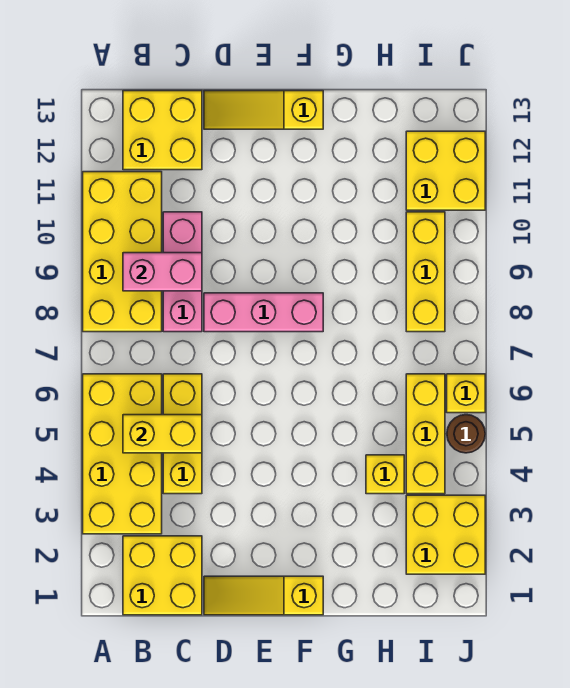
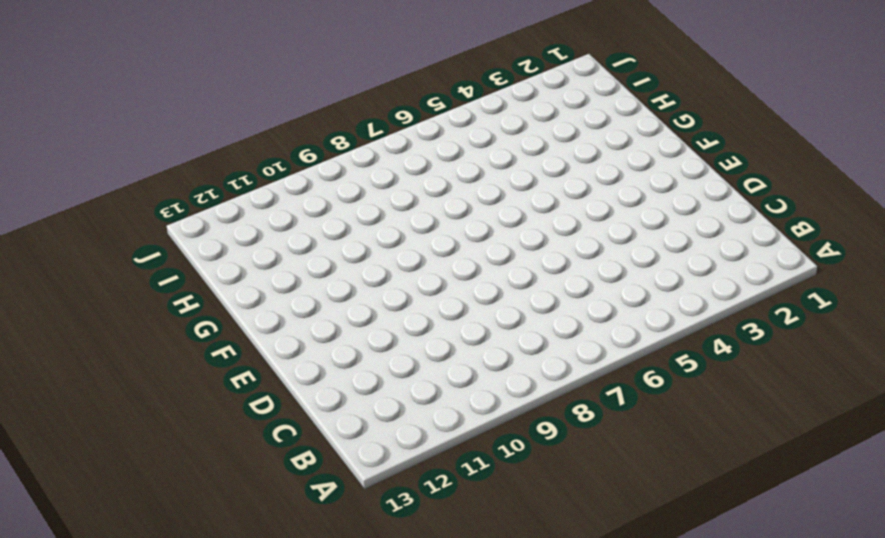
none -> yellow brick A3:B6 level 1
none -> yellow brick A8:B11 level 1
none -> yellow brick B1:C2 level 1

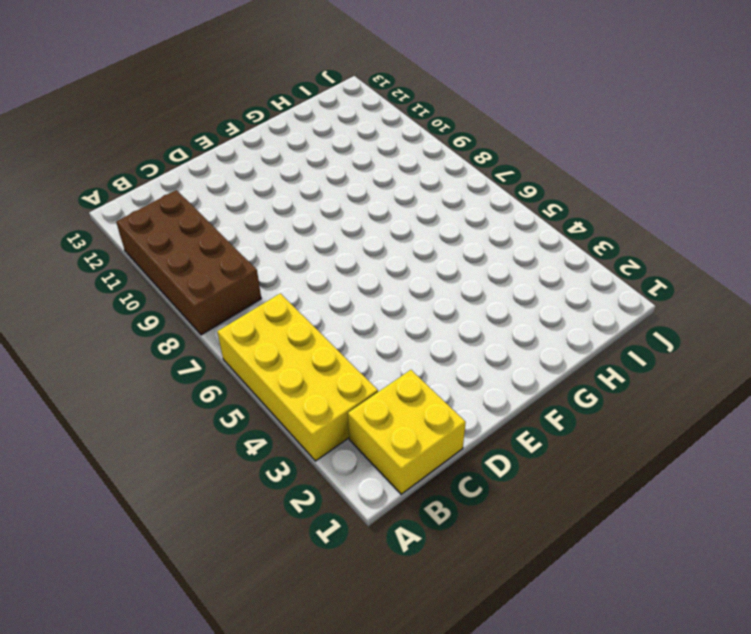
brown brick A8:B11 level 1 -> yellow brick A8:B11 level 1
none -> yellow brick B12:C13 level 1
none -> yellow brick C4:C6 level 1
none -> pink brick C8:C10 level 1

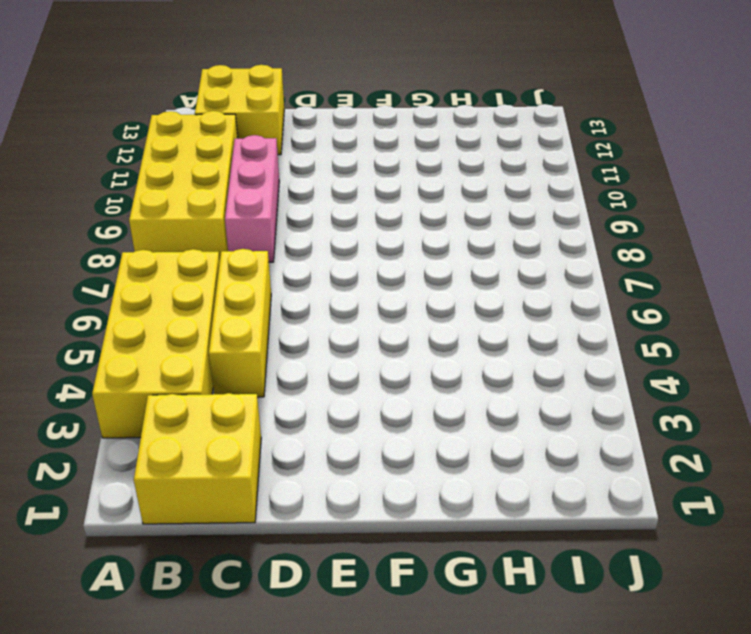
none -> yellow slope D1:F1 level 1 top F
none -> pink brick D8:F8 level 1
none -> yellow slope D13:F13 level 1 top F

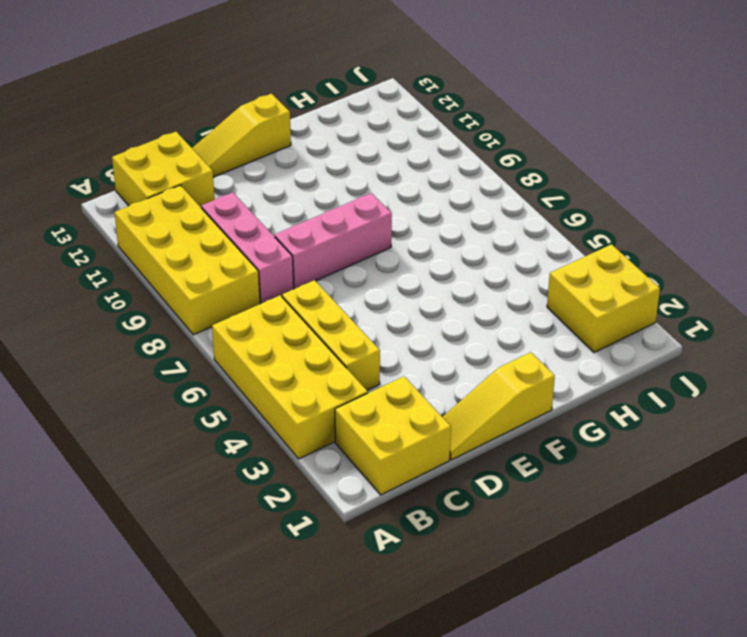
none -> yellow brick H4 level 1
none -> yellow brick I4:I6 level 1
none -> yellow brick I8:I10 level 1

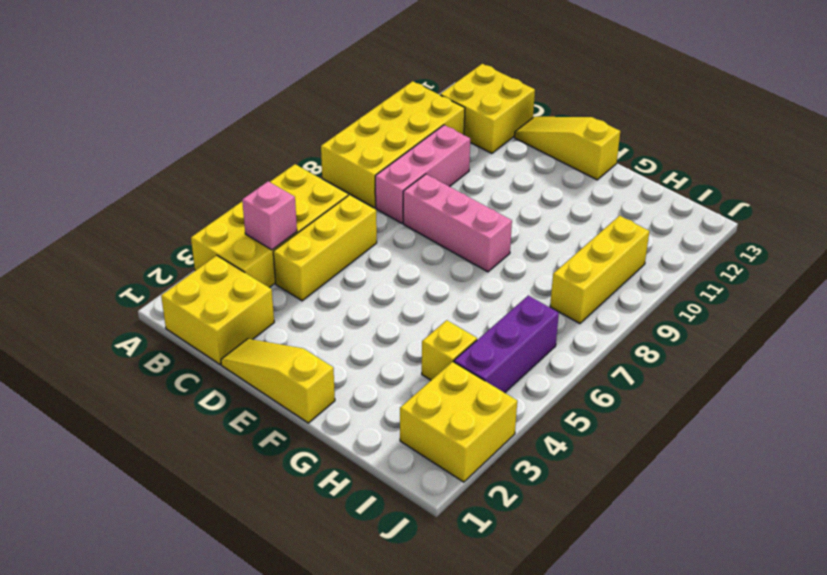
pink brick B4 level 2 -> none
purple brick I4:I6 level 1 -> yellow brick I4:I6 level 1
none -> yellow brick I11:J12 level 1
none -> brown round brick J5 level 1
none -> yellow brick J6 level 1

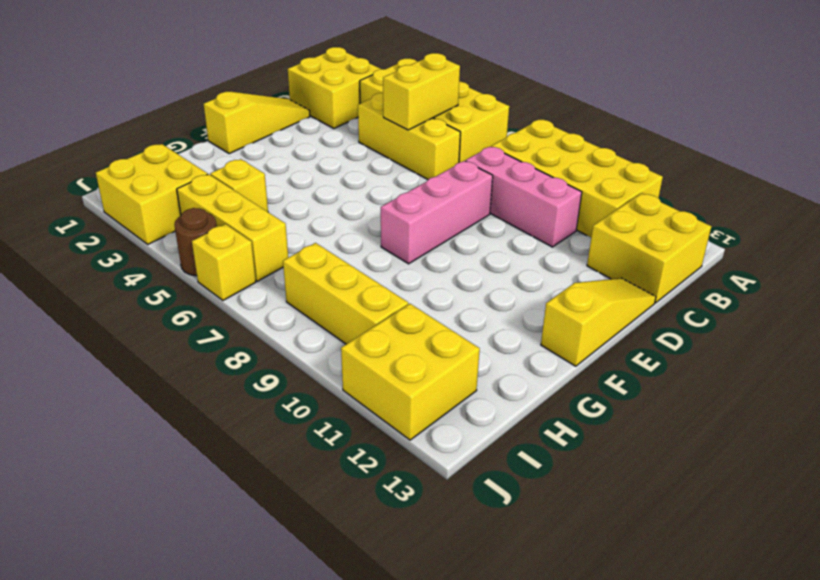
none -> pink brick B9:C9 level 2

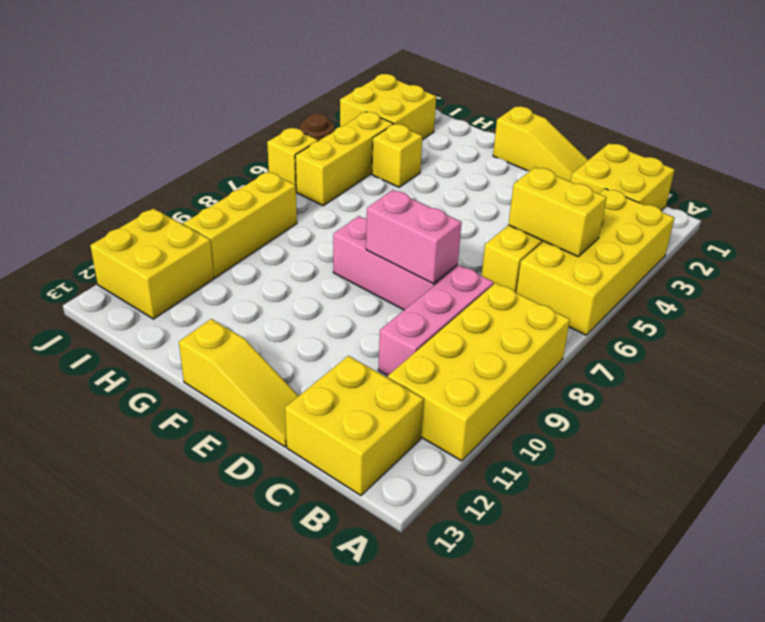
pink brick D8:E8 level 2 -> pink brick B9:C9 level 2

